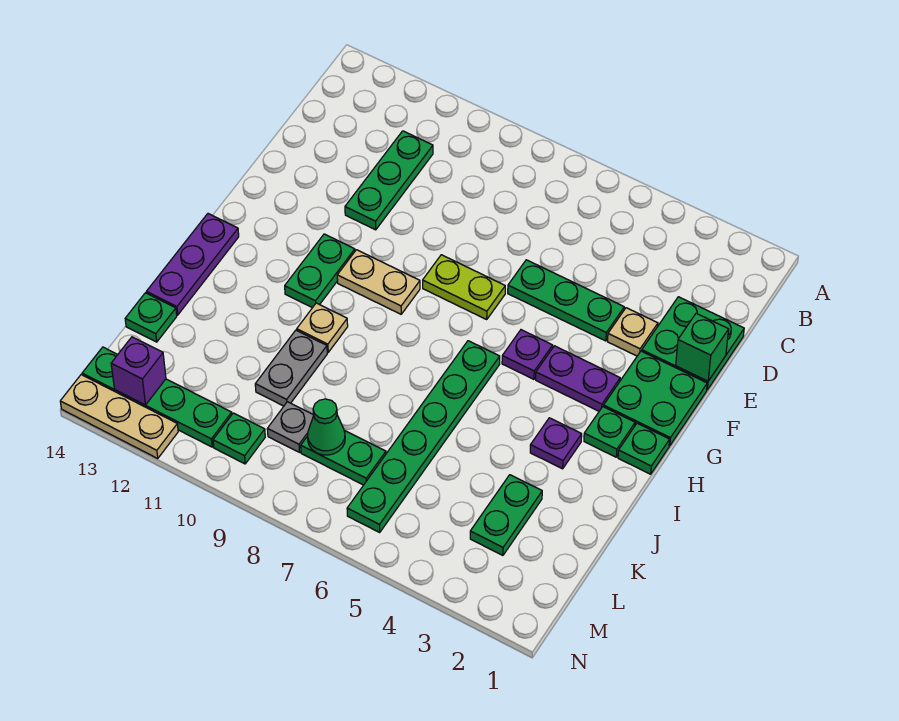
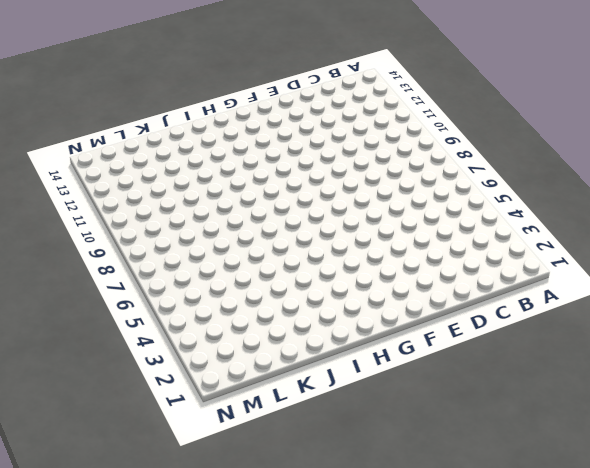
none -> green plate C11:E11 level 1
none -> green plate D1:E2 level 1
none -> tan plate E3 level 1

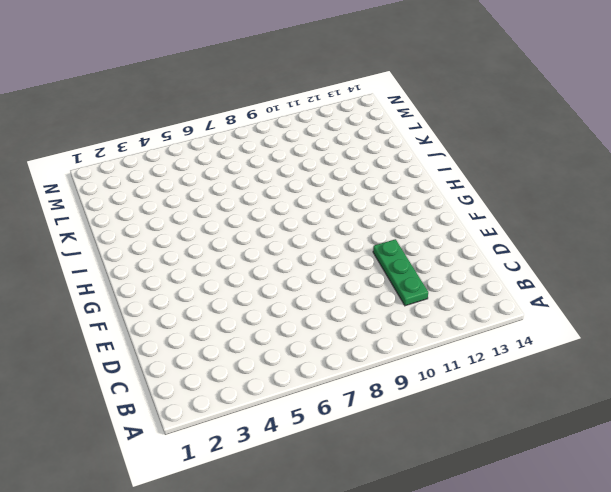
none -> green plate D1:E2 level 1
none -> tan plate E3 level 1
none -> green plate E4:E6 level 1

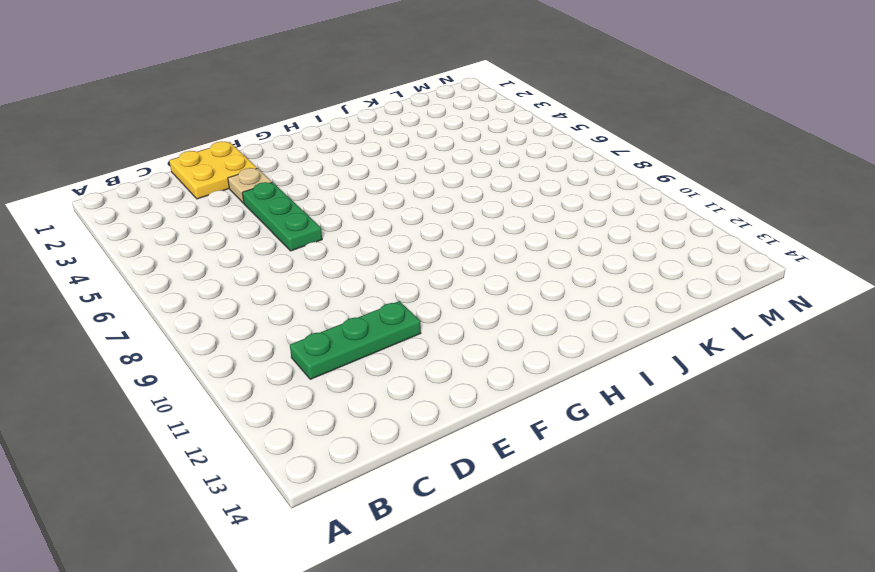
yellow plate D1:E2 level 1 -> green plate D1:E2 level 1
none -> green plate F1:G2 level 1
none -> lime plate F7:F8 level 1
none -> purple plate G3:G4 level 1

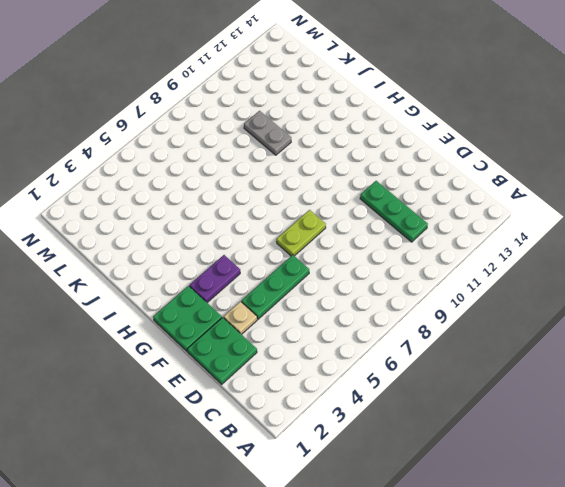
none -> purple plate G5 level 1
none -> tan plate G9:G10 level 1
none -> green plate G11:H11 level 1

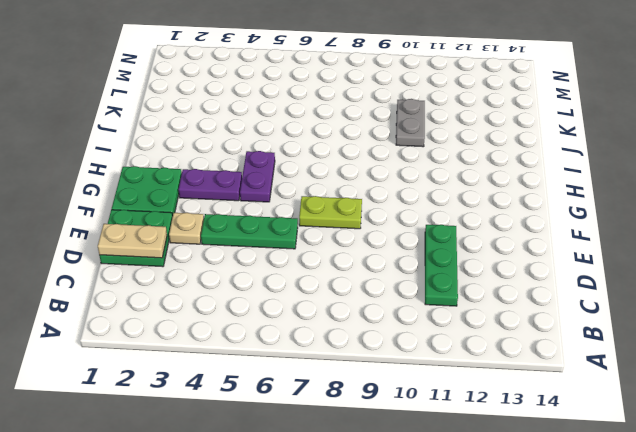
tan plate D1:D2 level 2 -> tan plate G9:G10 level 1
purple plate G5:H5 level 1 -> purple plate G5 level 1
none -> green plate G11:H11 level 1
none -> green plate H1 level 1
none -> green plate H2 level 1

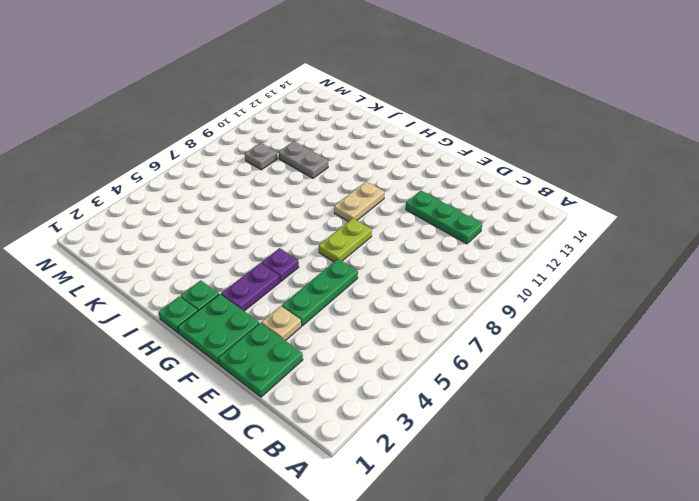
none -> green plate G11:H11 level 1
none -> green plate H6:M6 level 1
none -> purple plate H14:J14 level 1

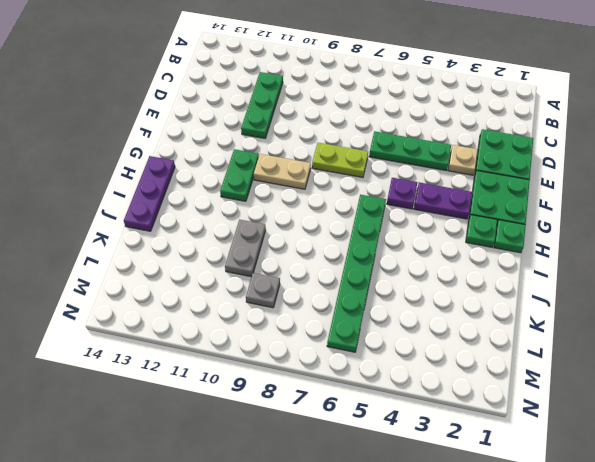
none -> purple plate I3 level 1
none -> tan plate I10 level 1
none -> green plate K3:L3 level 1

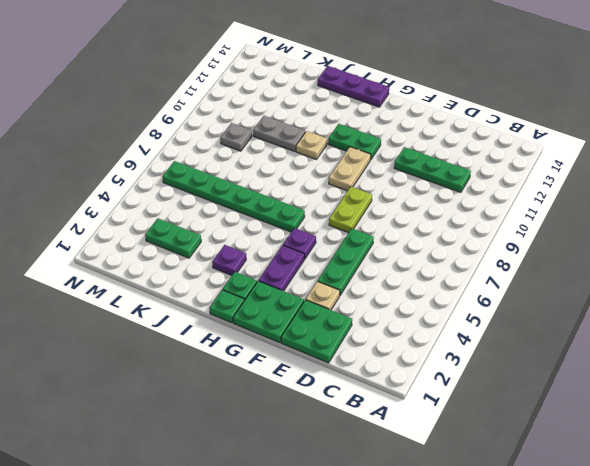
none -> green plate K14 level 1
none -> green plate L7:L8 level 1
none -> green plate M10 level 1

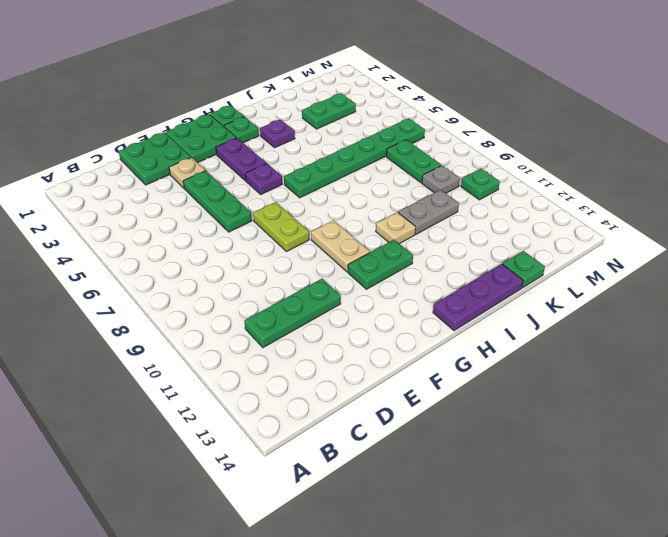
none -> green plate M11:M14 level 1
none -> tan plate N12:N14 level 1
none -> green brick E1 level 2

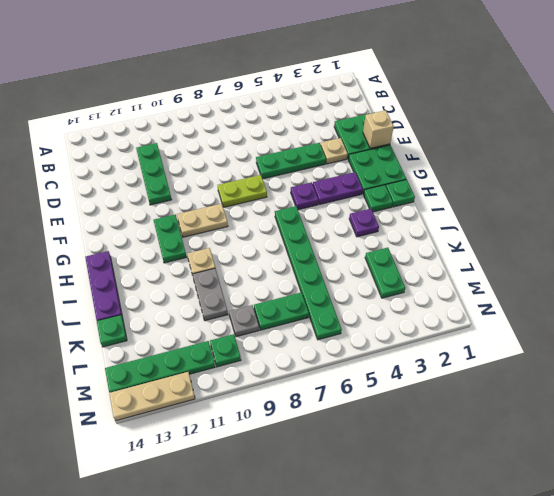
tan brick E1 level 2 -> green brick E1 level 2
none -> green cone L8 level 2
none -> purple brick M13 level 2

